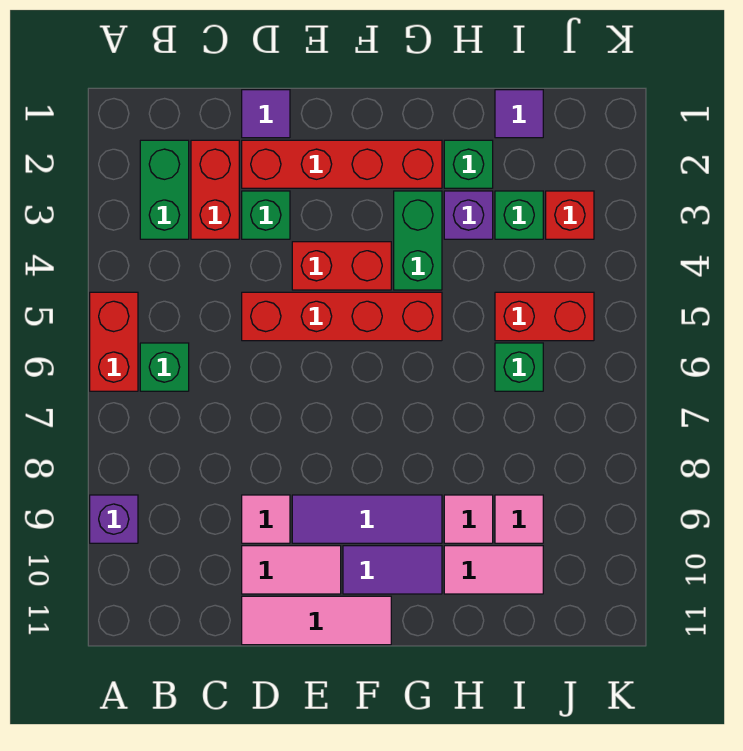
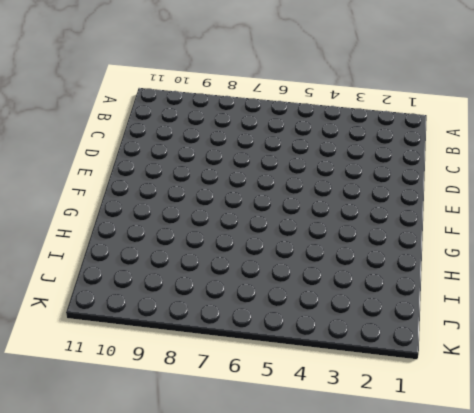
none -> red brick A5:A6 level 1
none -> purple brick A9 level 1
none -> green brick B2:B3 level 1

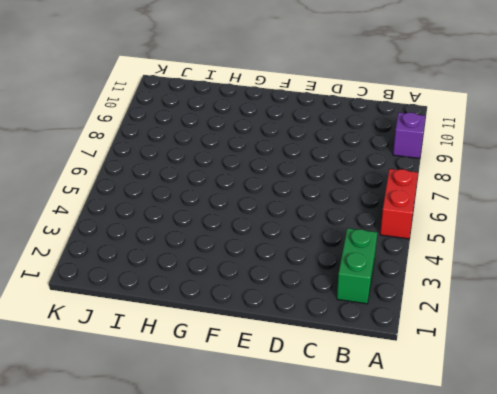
none -> green brick B6 level 1
none -> red brick C2:C3 level 1
none -> purple tile D1 level 1

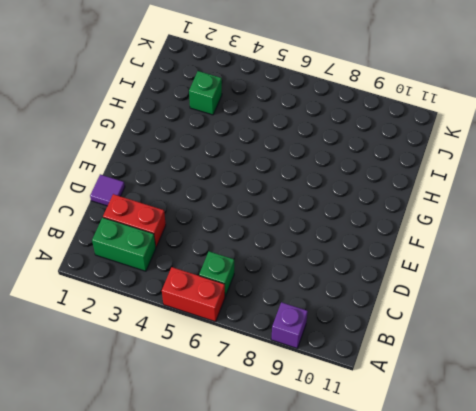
none -> red brick D2:G2 level 1
none -> green brick D3 level 1
none -> red brick D5:G5 level 1

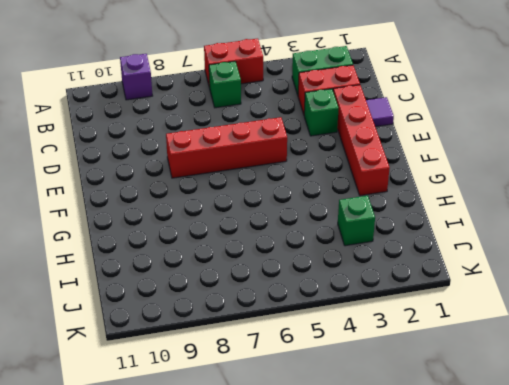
red brick E5:E8 level 1 -> red brick D5:G5 level 1
none -> pink tile D9 level 1
none -> pink tile D10:E10 level 1
none -> pink tile D11:F11 level 1

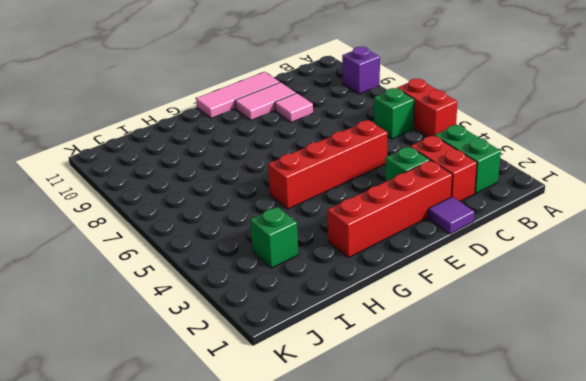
none -> red brick E4:F4 level 1
none -> purple tile E9:G9 level 1
none -> purple tile F10:G10 level 1

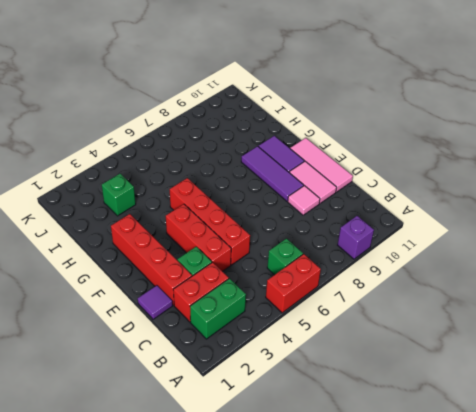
red brick D4:F4 level 1 -> red brick E4:F4 level 1
none -> green brick G3:G4 level 1
none -> green brick H2 level 1
none -> purple brick H3 level 1

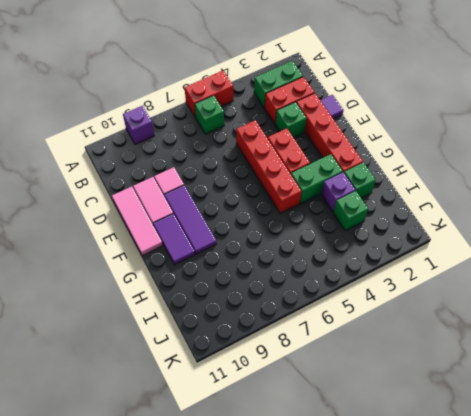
none -> pink tile H9 level 1
none -> pink tile H10:I10 level 1
none -> purple tile I1 level 1

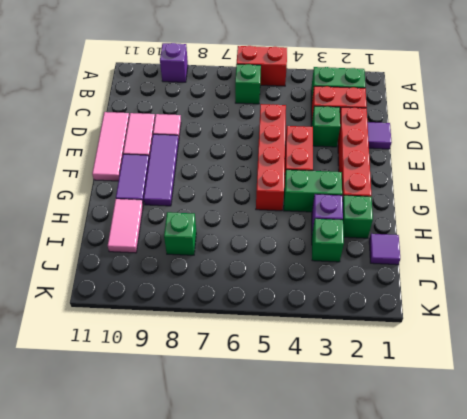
green brick I8 level 1 -> green brick I6 level 1
none -> pink tile H9 level 1
none -> red brick I5:J5 level 1
none -> pink tile I9 level 1

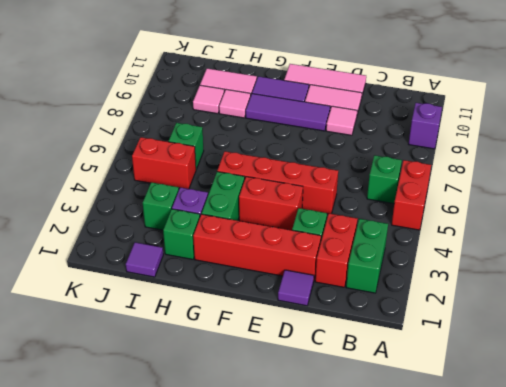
none -> red brick J3 level 1

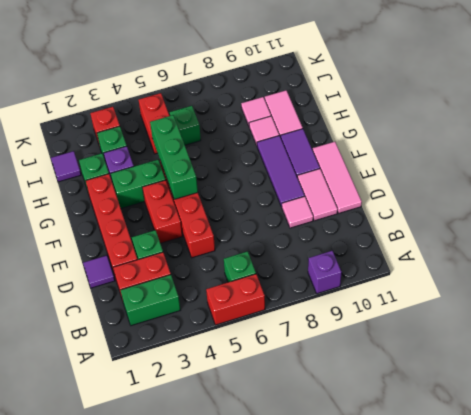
green brick F5:H5 level 2 -> none

